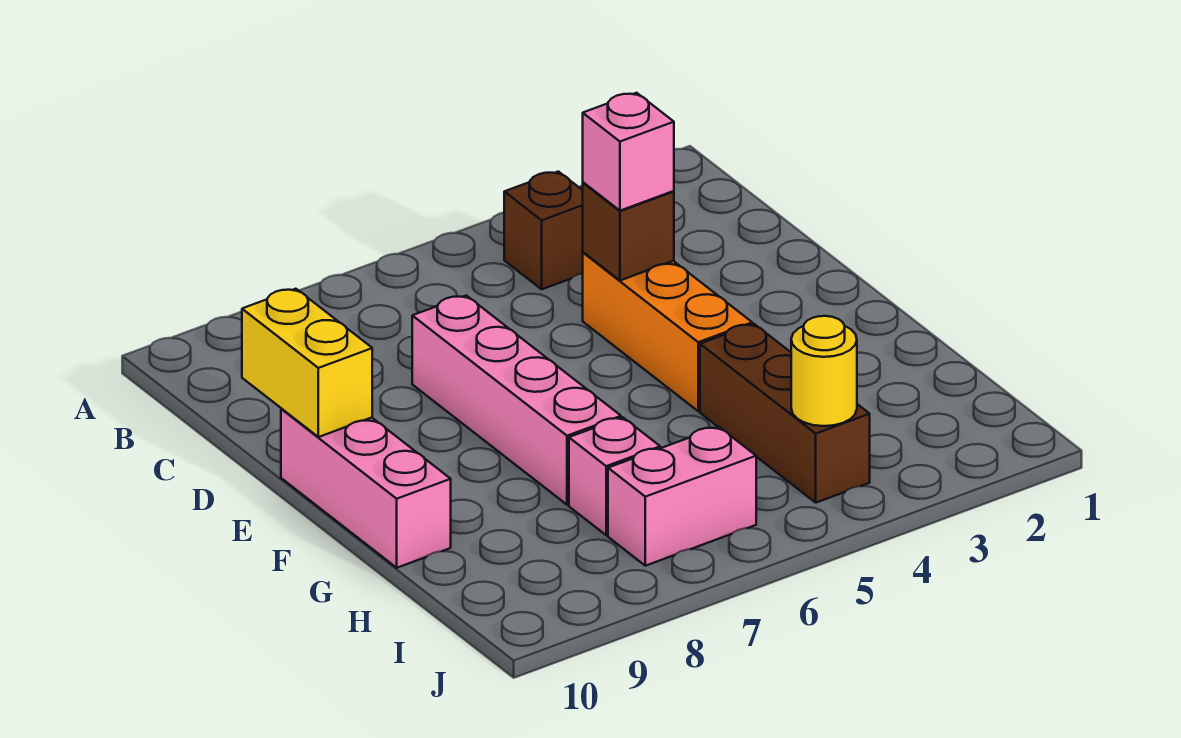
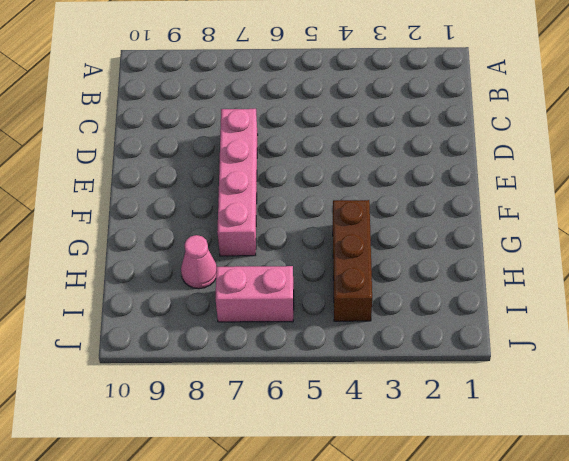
pink cone H8 level 1 -> none
none -> brown brick B4 level 1
none -> orange brick D4:F4 level 1

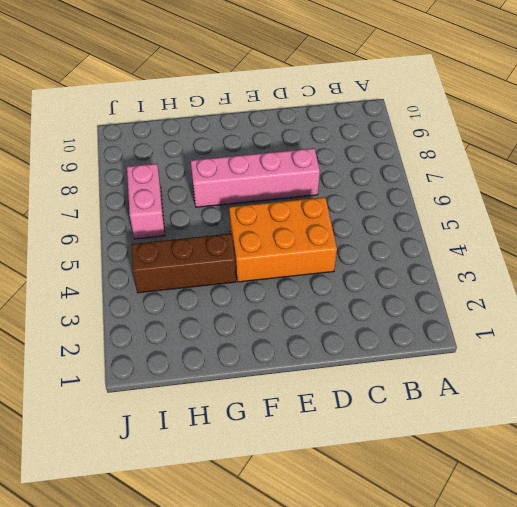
orange brick D4:F5 level 1 -> orange brick D4:F4 level 1
none -> brown brick B4 level 1
none -> pink brick E10:G10 level 1

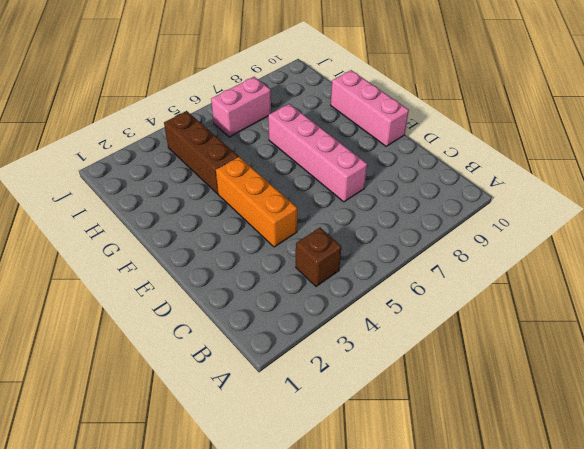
none -> pink brick H7 level 1
none -> brown brick D4 level 2

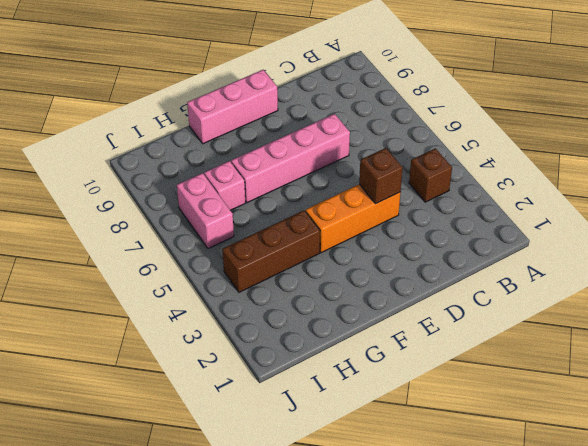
none -> yellow brick D10:E10 level 2
none -> yellow round brick I4 level 2

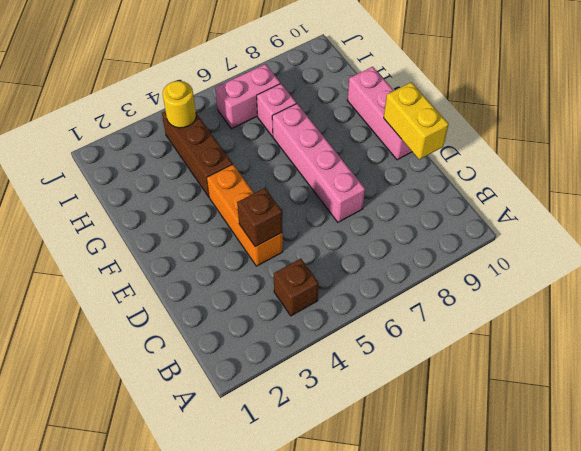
none -> pink brick D4 level 3

